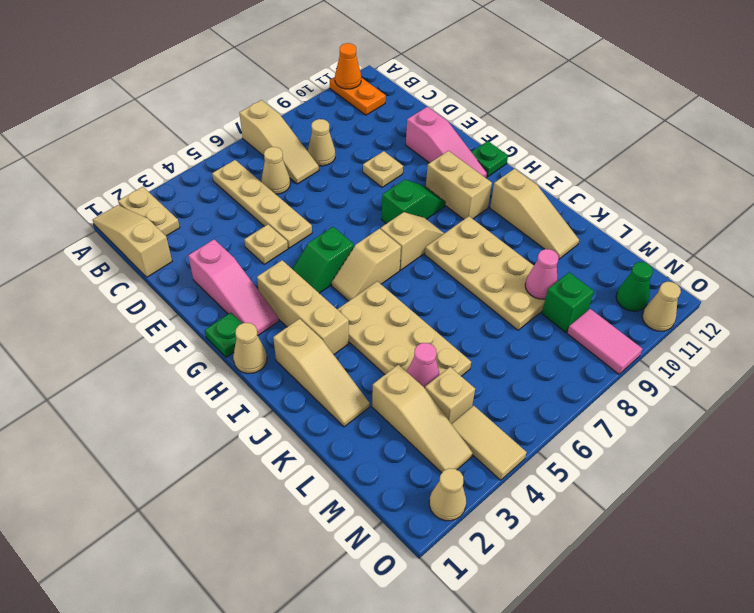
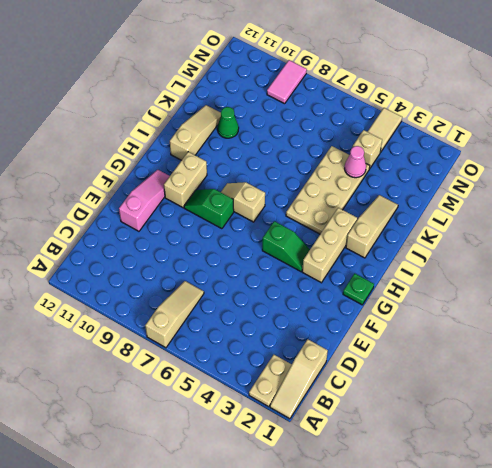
green cone K10 level 1 -> green cone N11 level 1
none -> orange plate A11:B11 level 1
none -> tan plate B5:E5 level 1
none -> tan cone C6 level 1
none -> tan cone C8 level 1

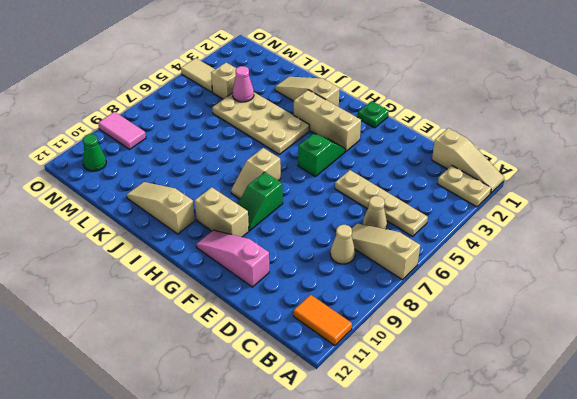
orange tile A11:B11 level 1 -> orange plate A11:B11 level 1
none -> pink slope E2:G2 level 1 top E
none -> tan plate E4 level 1
none -> tan plate E9 level 1
none -> green plate G12 level 1

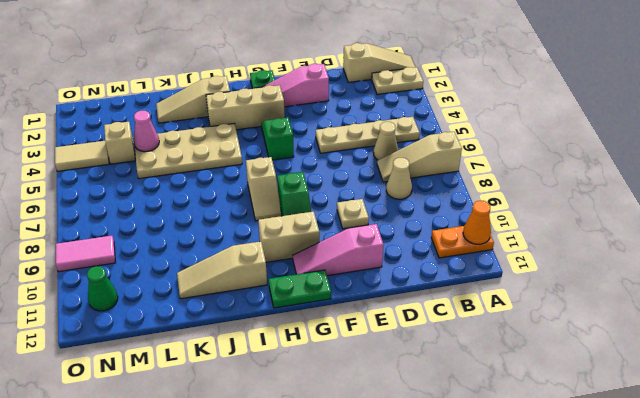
green plate G12:H12 level 1 -> green plate G12 level 1
none -> tan plate E4 level 1
none -> tan cone H1 level 1
none -> tan slope H5:H6 level 1 top 6
none -> tan plate I8:L9 level 1

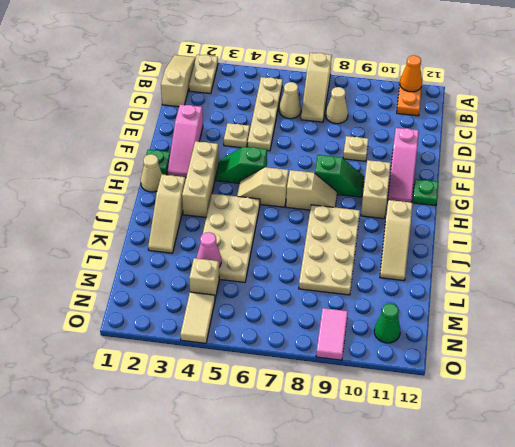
none -> tan slope L3:N3 level 1 top L
none -> green brick M9 level 1
none -> tan cone O2 level 1
none -> tan cone O11 level 1

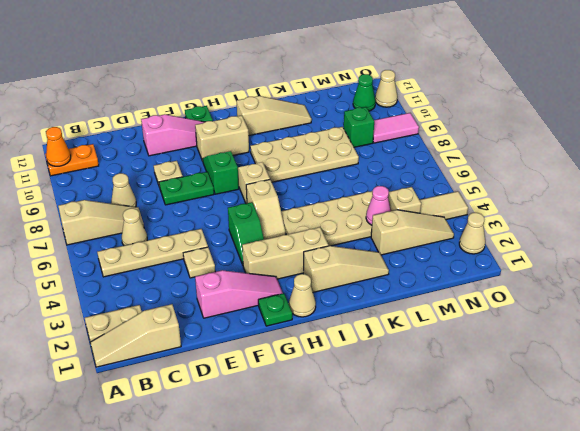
green plate E8:F8 level 1 -> none
none -> pink cone L9 level 2

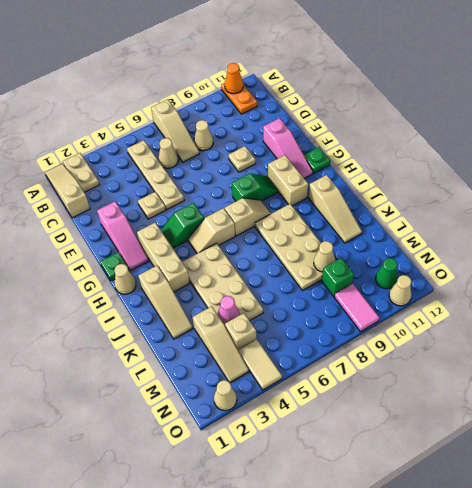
tan cone L9 level 2 -> pink cone L9 level 2

